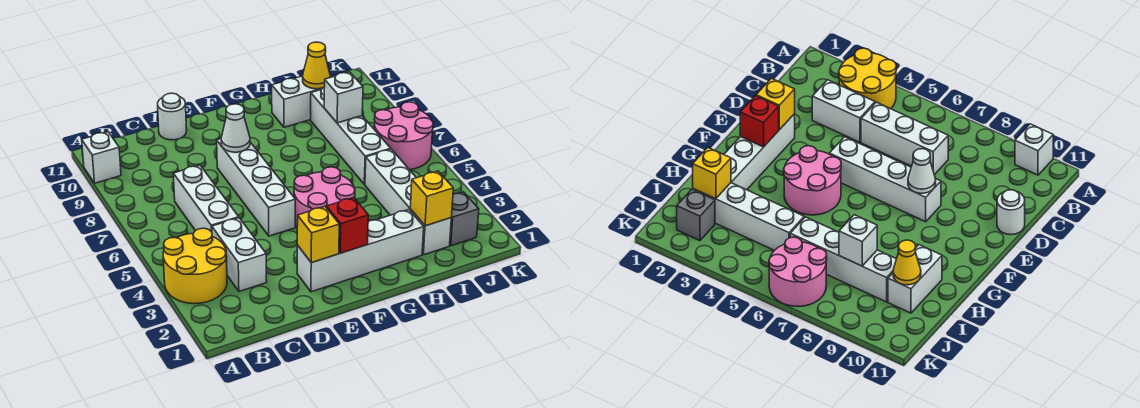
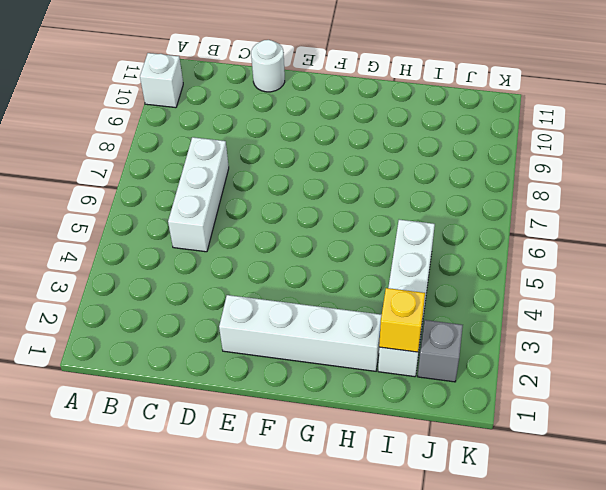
none -> yellow round brick A3:B4 level 1
none -> white brick C3:C4 level 1
none -> white brick E5:E8 level 1

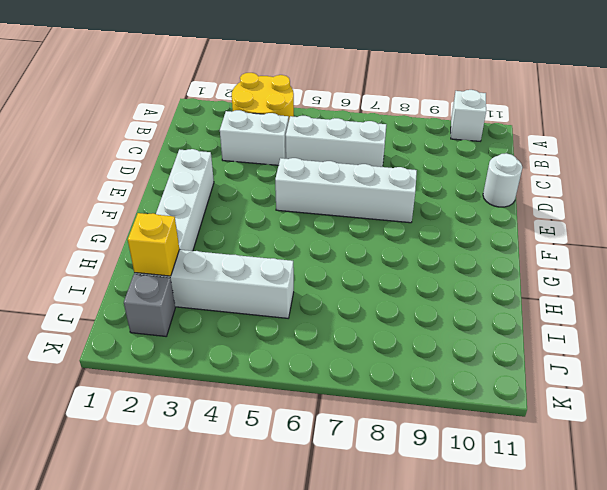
none -> pink round brick F4:G5 level 1
none -> white brick H10:I10 level 1
none -> white brick I6:I9 level 1

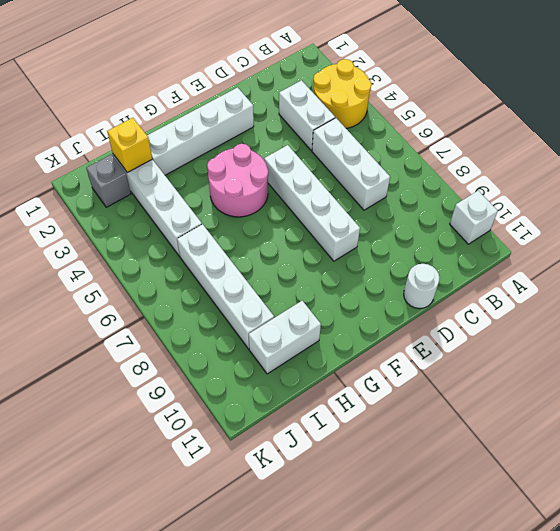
none -> pink round brick J6:K7 level 1
none -> yellow brick E2 level 2
none -> white cone E8 level 2

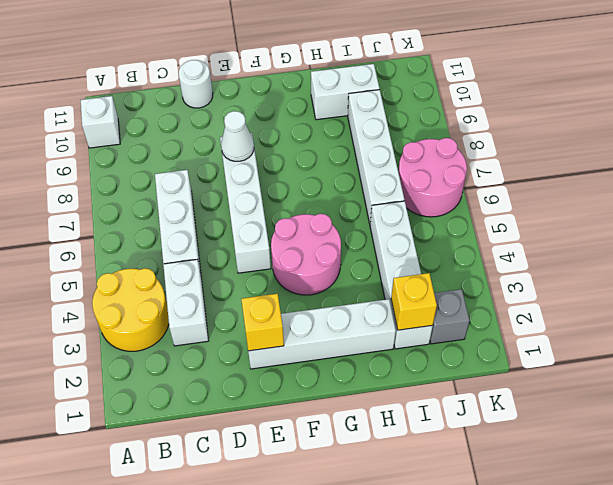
none -> red brick F2 level 2
none -> white brick I8 level 2
none -> yellow cone I10 level 2

